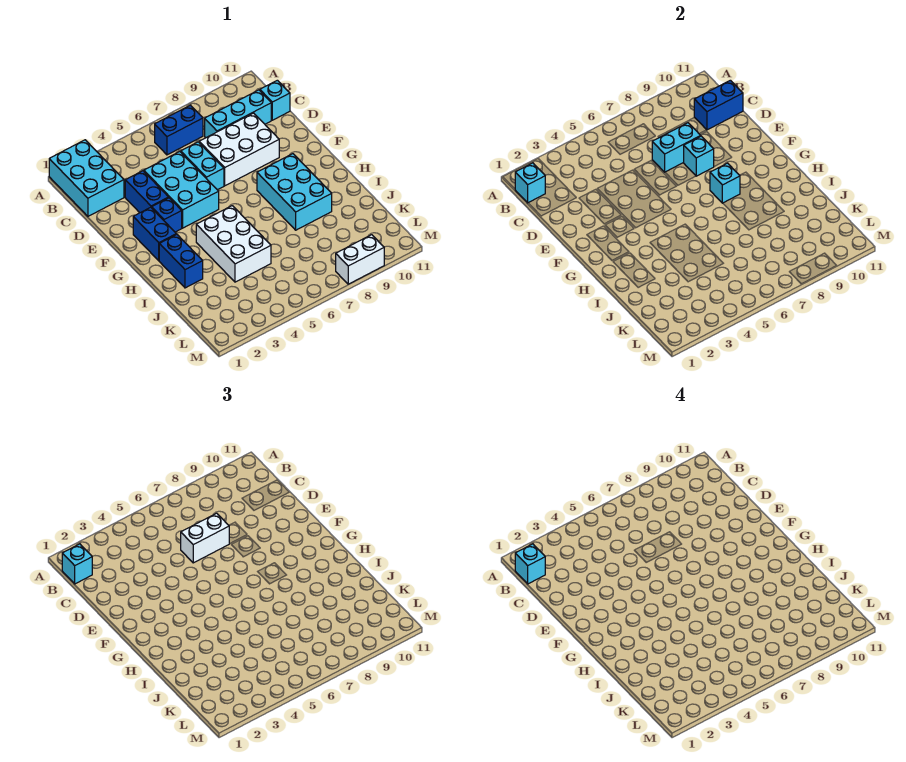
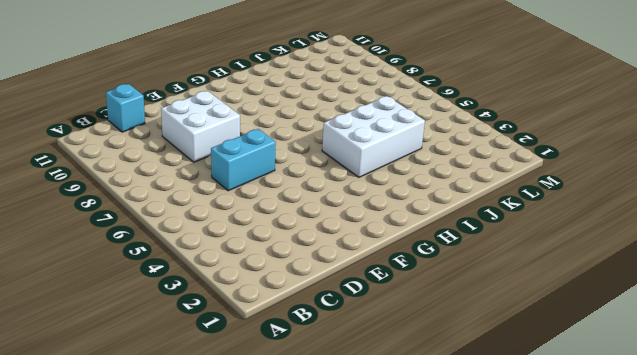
white brick D8:E9 level 1 -> white brick D7:E9 level 1
none -> cyan brick A1:C2 level 1
none -> blue brick B6:B7 level 1
none -> cyan brick C8:C10 level 1

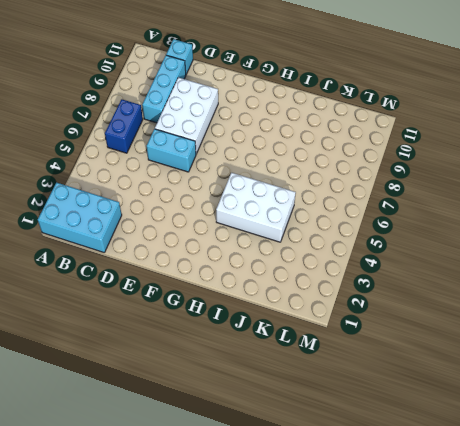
none -> blue brick D3:E3 level 1
none -> cyan brick D4:F5 level 1
none -> blue brick F2:G2 level 1

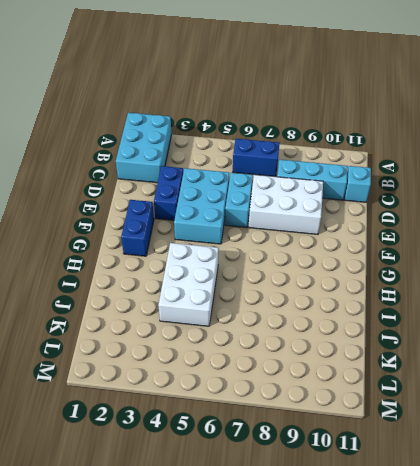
none -> blue brick F3 level 1
none -> cyan brick G8:I9 level 1
none -> blue brick H2:I2 level 1

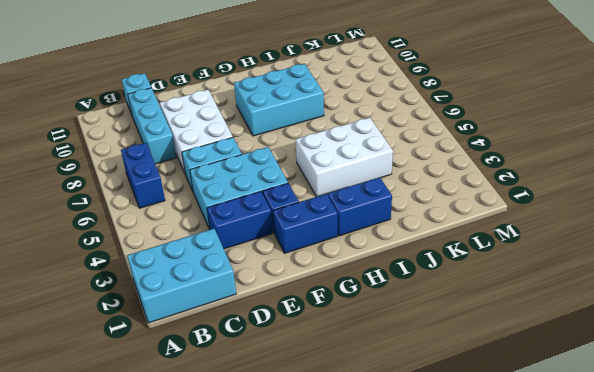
none -> white brick M8:M9 level 1
none -> cyan brick B1 level 2
none -> blue brick C10:C11 level 2

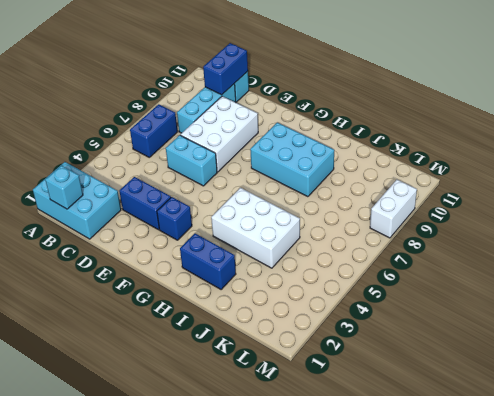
none -> cyan brick D4:F5 level 1
none -> blue brick F2:G2 level 1
none -> cyan brick D7:D8 level 2

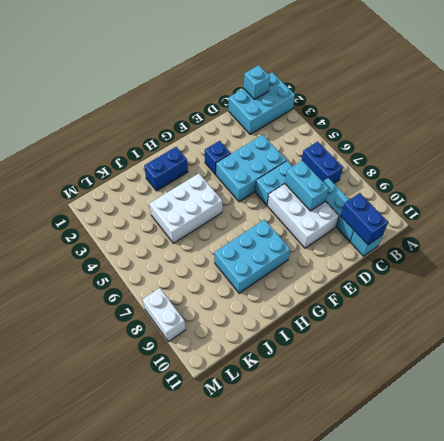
none -> blue brick D3:E3 level 1
none -> blue brick F2:G2 level 1
none -> cyan brick E8 level 2

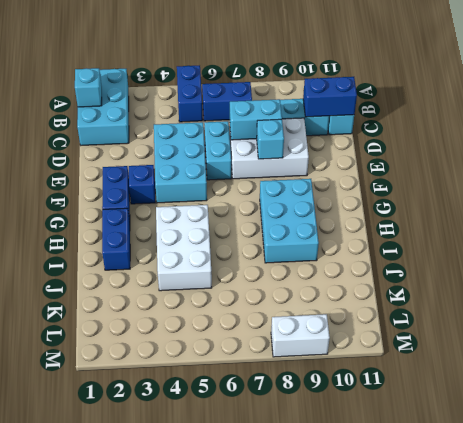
blue brick A5:B5 level 1 -> blue brick D3:E3 level 1
none -> cyan brick G8 level 2
none -> cyan brick B1 level 3
none -> white brick D6:D7 level 3

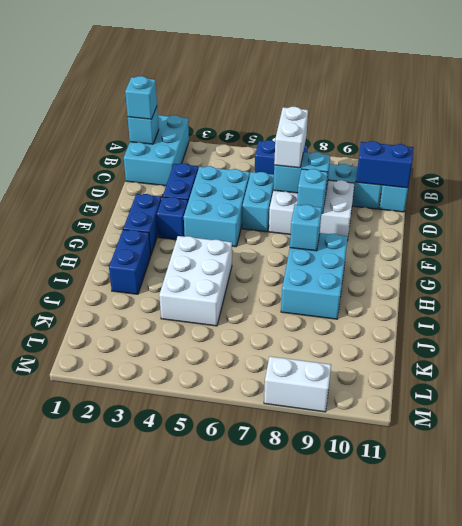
white brick C7:D7 level 3 -> white brick D6:D7 level 3
none -> cyan brick B1 level 4

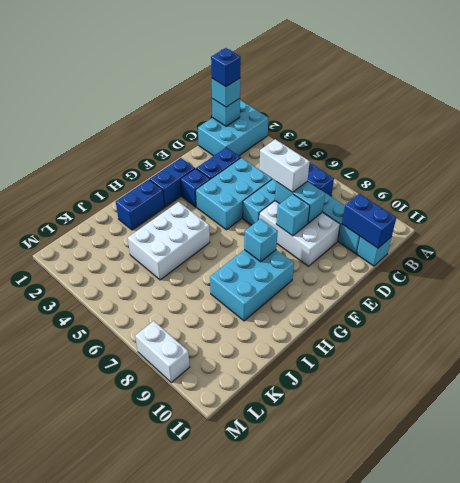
blue brick B1 level 4 -> cyan brick B1 level 4

